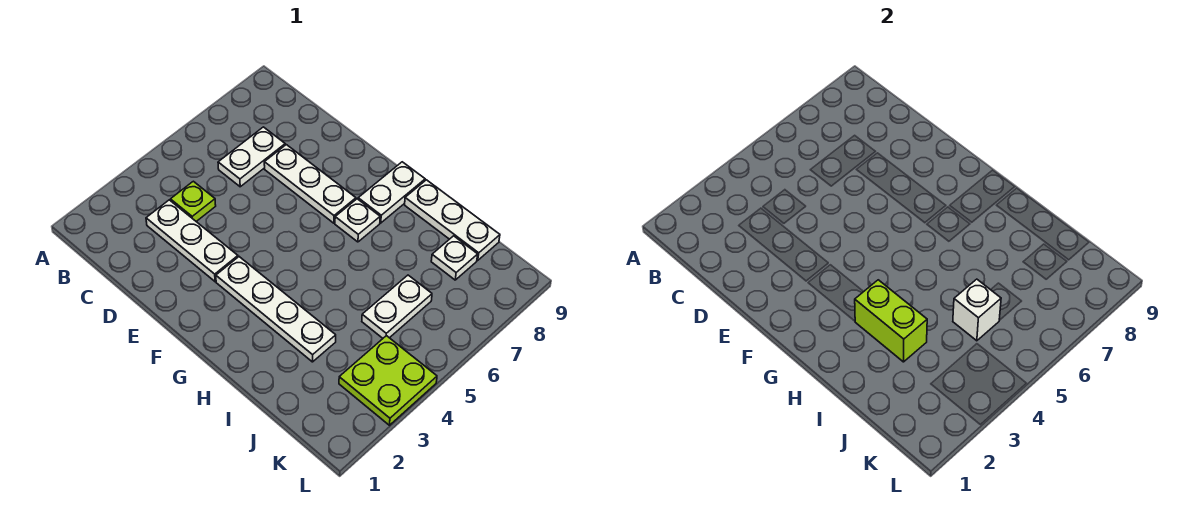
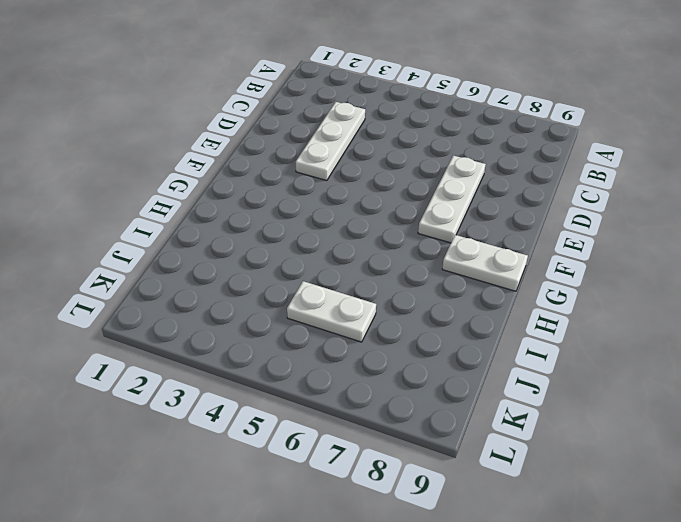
none -> lime plate C4 level 1
none -> white plate C6:C7 level 1
none -> white plate F3:I3 level 1

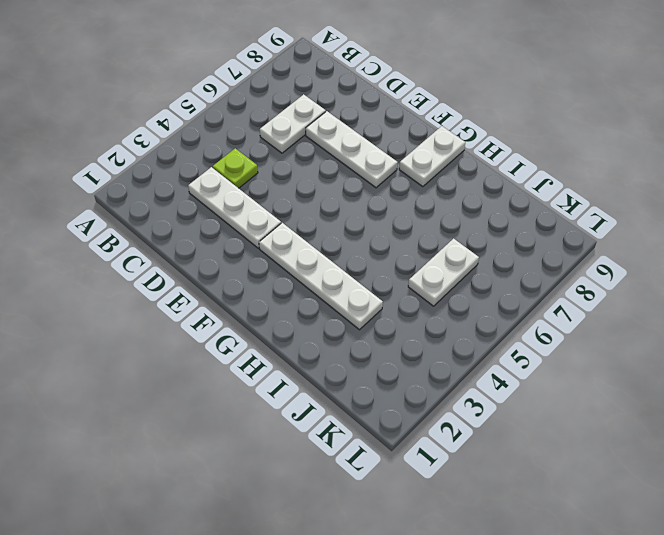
none -> white plate G7 level 1
none -> white plate H9:J9 level 1
none -> white plate J8 level 1

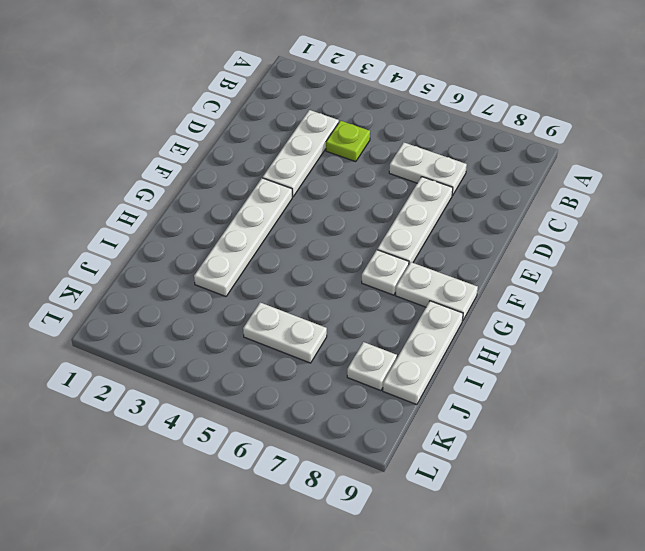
none -> lime plate K3:L4 level 1
none -> lime brick H3:I3 level 2
none -> white brick J5 level 2

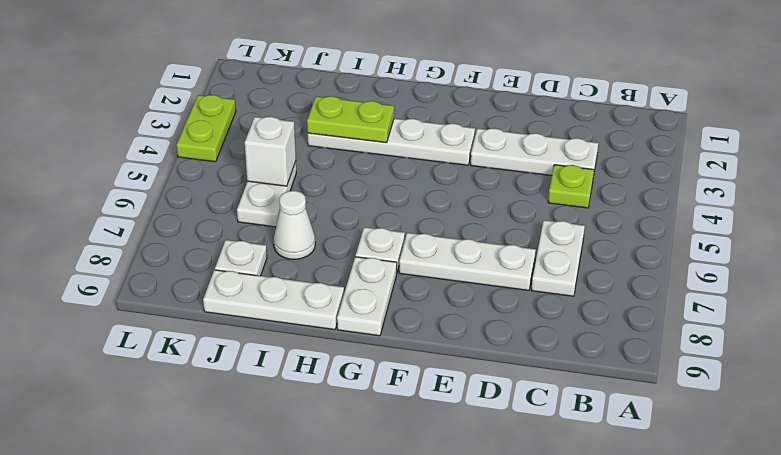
lime plate H3:I3 level 2 -> lime brick H3:I3 level 2
white cone I7 level 1 -> none
lime plate L3:L4 level 1 -> lime plate K3:L4 level 1

